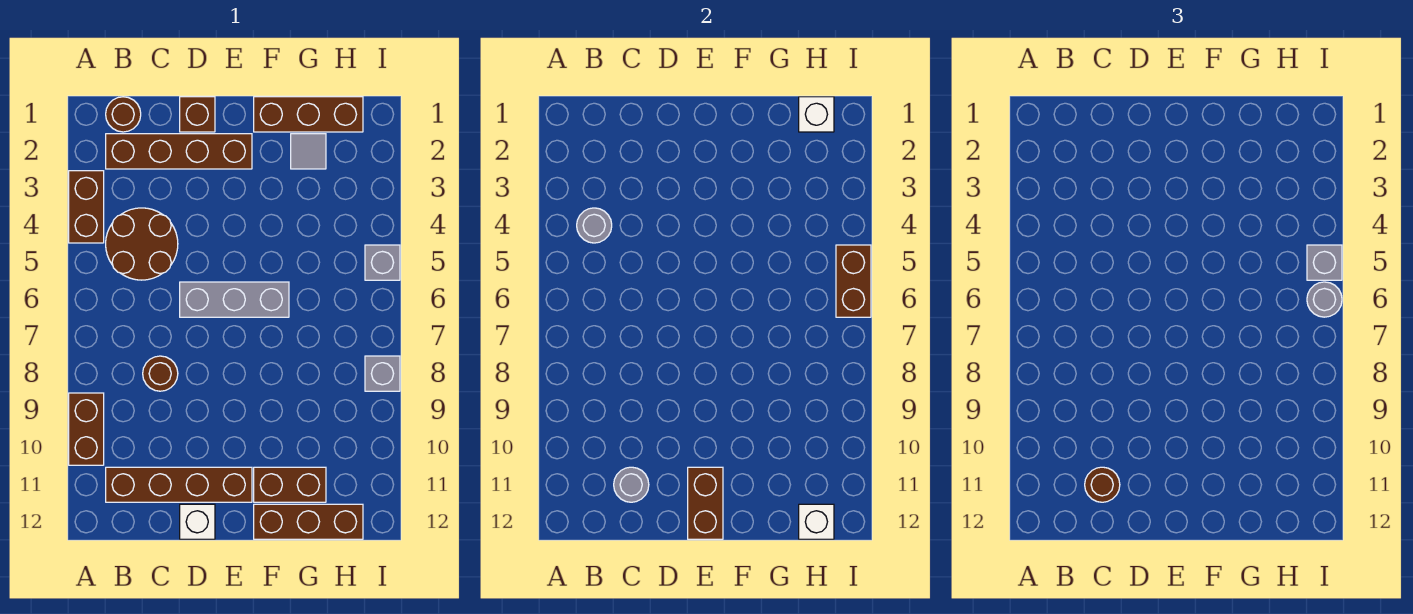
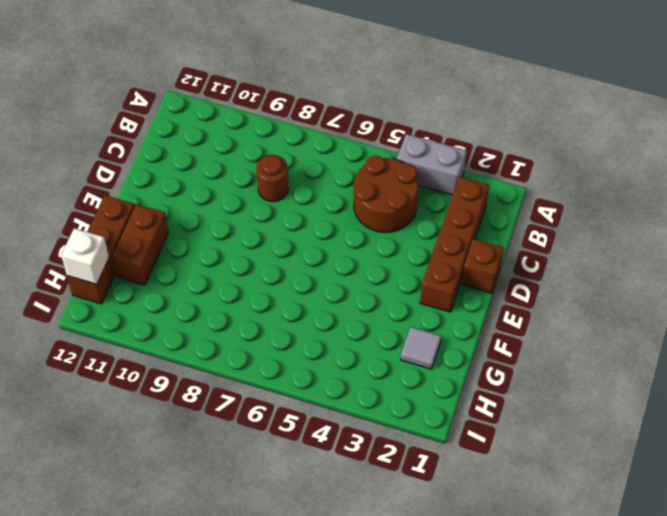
grey brick A3:A4 level 1 -> brown brick A3:A4 level 1
none -> brown brick A9:A10 level 1
none -> brown round brick B1 level 1
none -> brown brick B11:E11 level 1

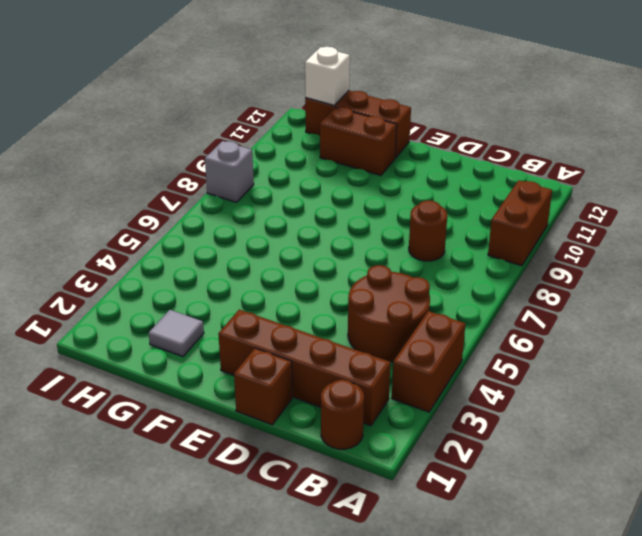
none -> brown brick B11:E11 level 1
none -> grey brick D6:F6 level 1
none -> white brick D12 level 1

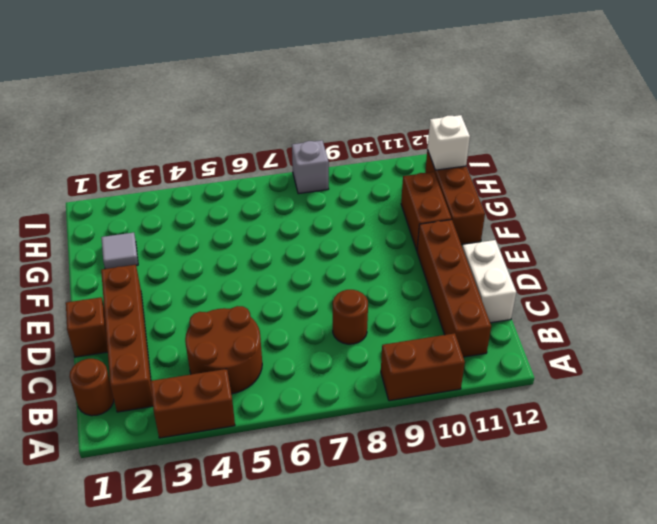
white brick C12:D12 level 1 -> white brick D12 level 1
none -> grey brick D6:F6 level 1
none -> brown brick F1:H1 level 1
none -> grey brick I5 level 1

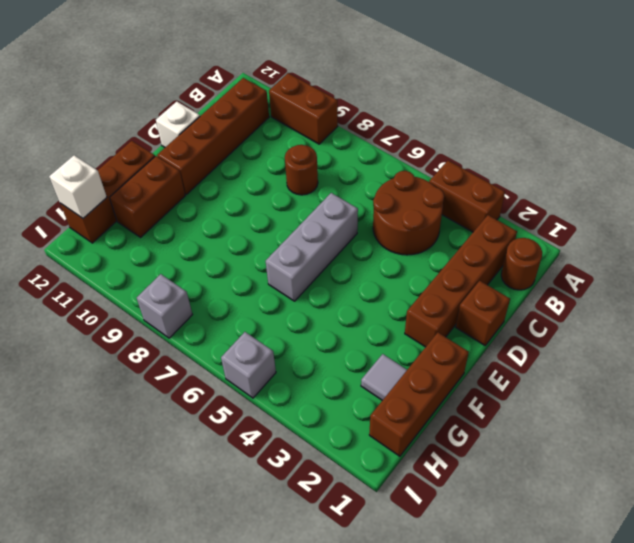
none -> grey round brick B4 level 2
none -> grey round brick C11 level 2
none -> brown brick E11:E12 level 2

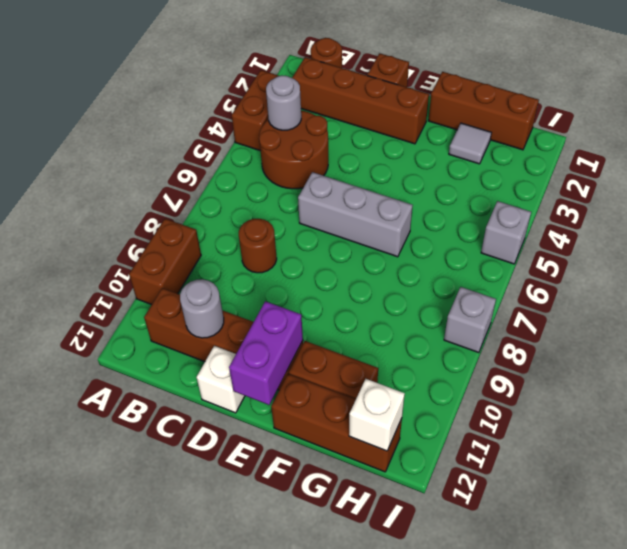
purple brick E11:E12 level 2 -> brown brick E11:E12 level 2
none -> white brick H1 level 2
none -> brown brick I5:I6 level 2
none -> brown round brick C11 level 3

